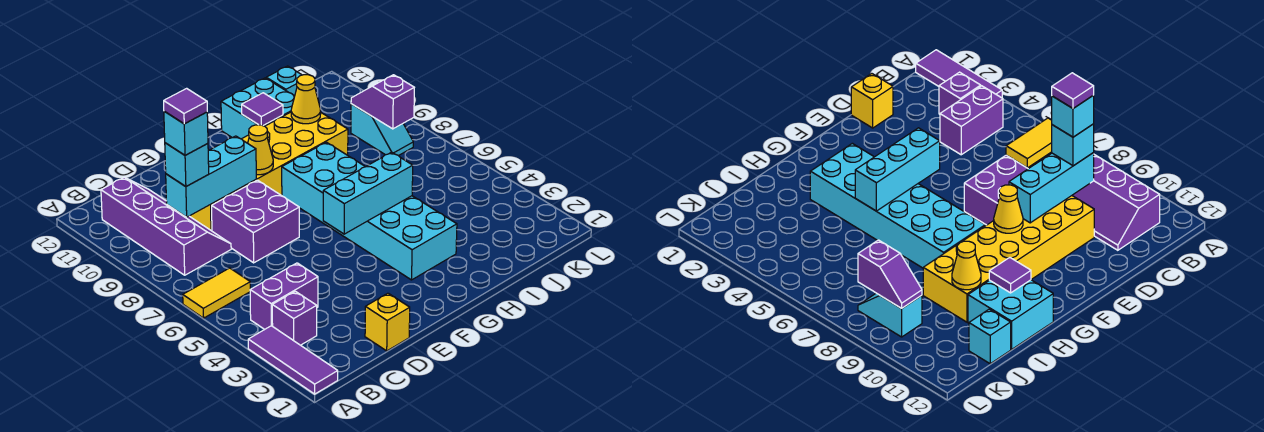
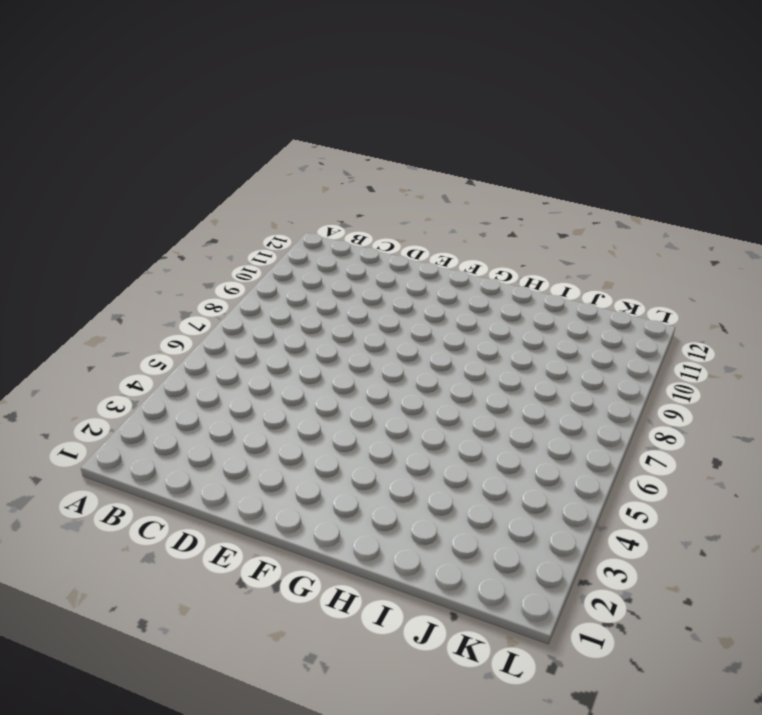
none -> purple tile A1:A3 level 1
none -> yellow tile A6:B6 level 1
none -> purple brick B3 level 1

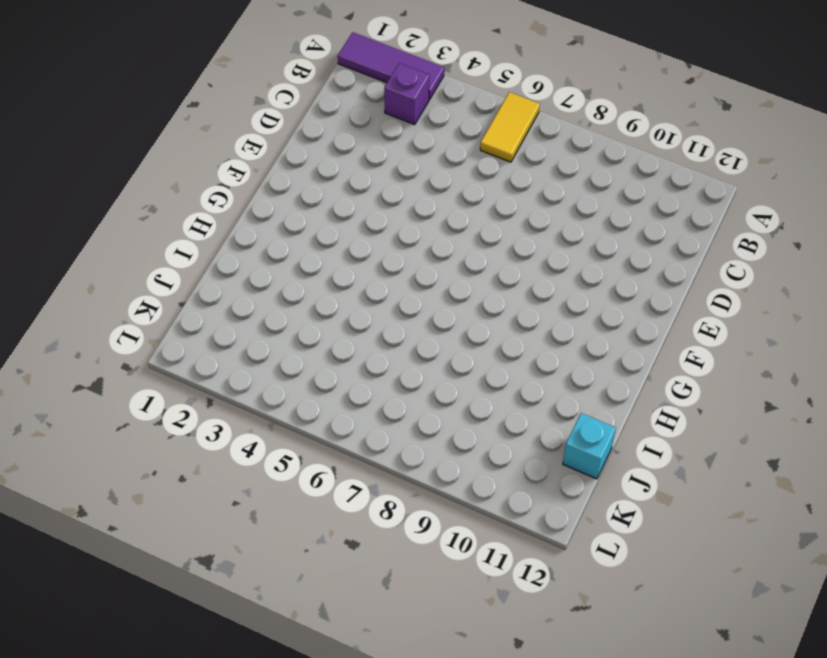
none -> purple brick B4:C4 level 1
none -> purple slope B8:C11 level 1 top B
none -> yellow brick D1 level 1

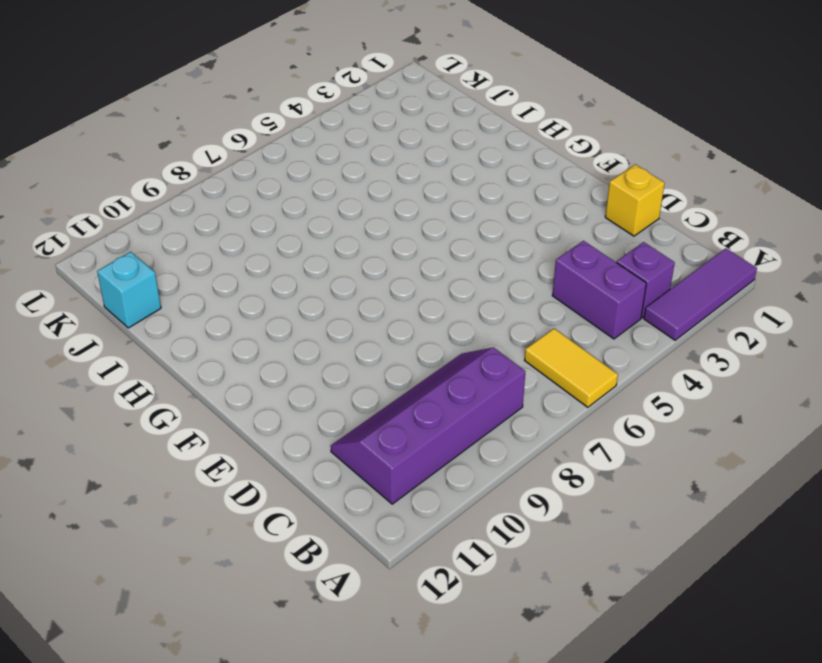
none -> purple brick D7:E8 level 1
none -> yellow brick D9:I10 level 1
none -> cyan brick G3:H8 level 1

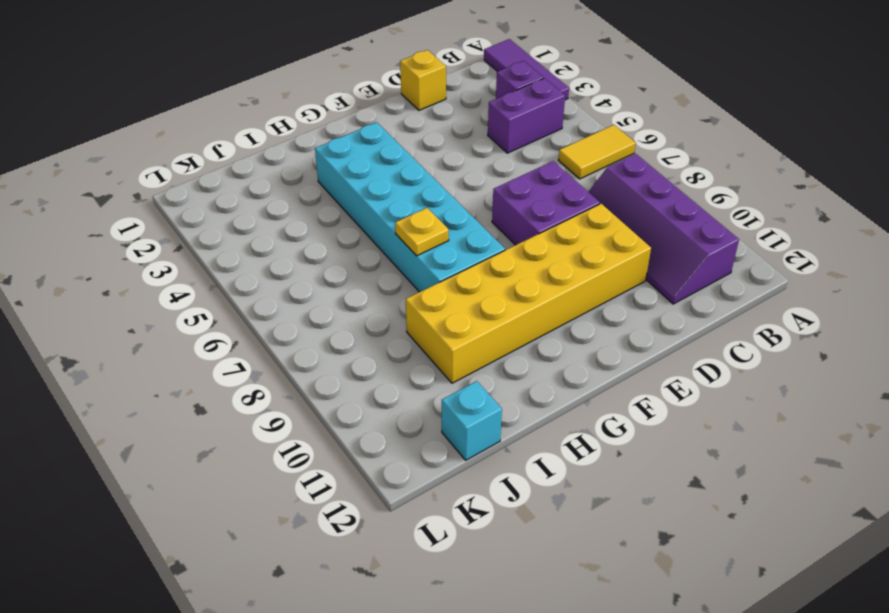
yellow plate H7 level 2 -> none
none -> cyan brick H11:I12 level 1
none -> cyan slope K8:K9 level 1 top 9
none -> cyan brick C9:E9 level 2

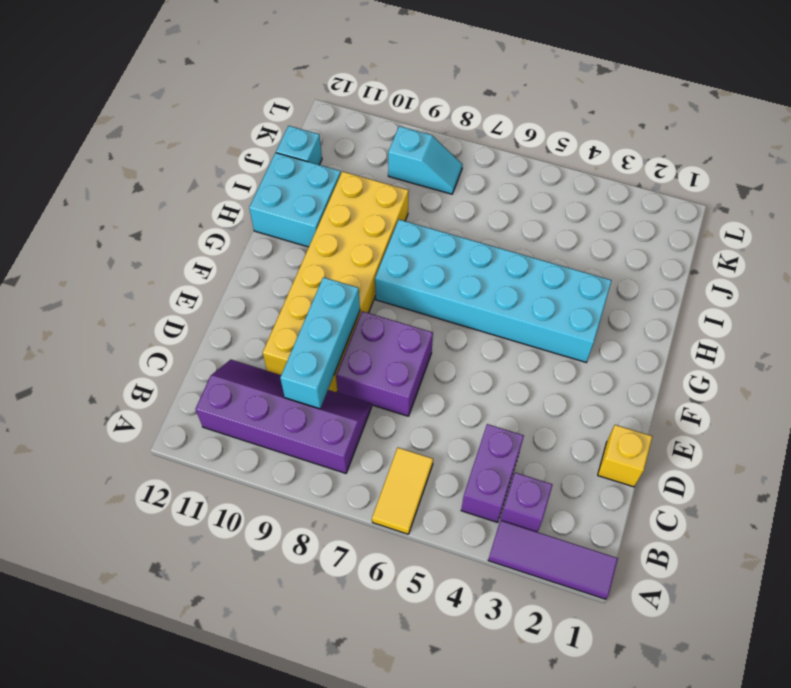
none -> cyan brick F5:H5 level 2
none -> yellow cone F9 level 2
none -> purple tile H11 level 2

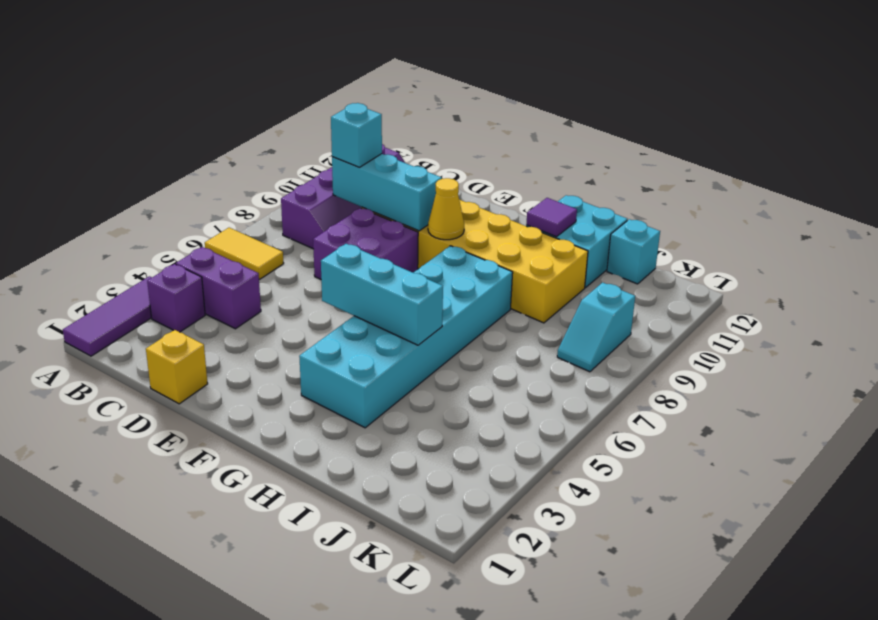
none -> yellow cone I10 level 2
none -> purple slope K8:K9 level 2 top 8
none -> cyan brick C9 level 4

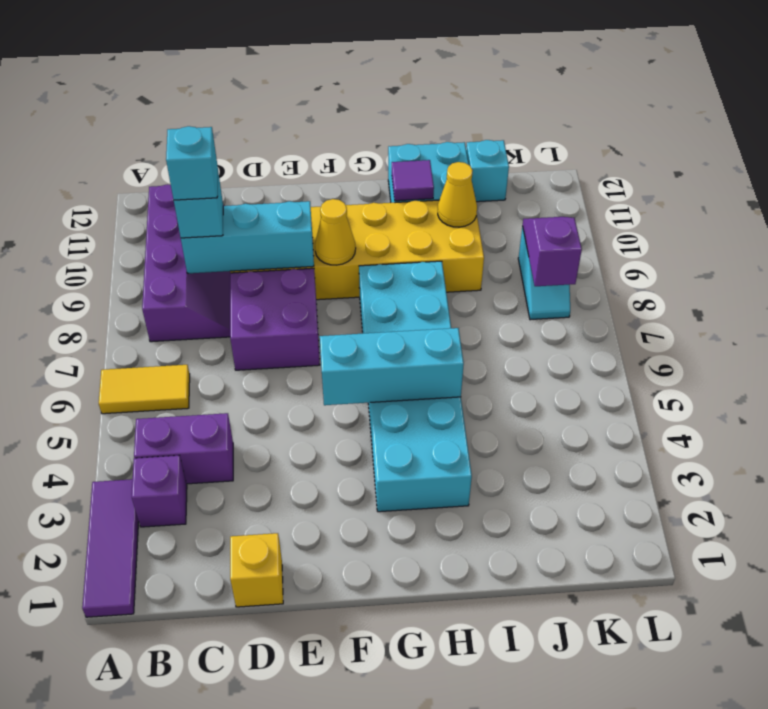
none -> purple tile C9 level 5

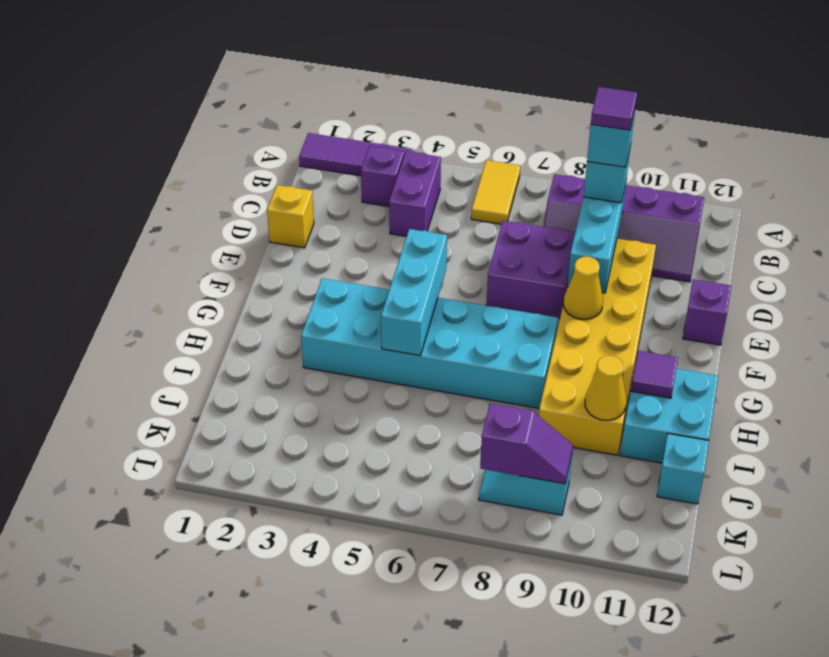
purple brick E12 level 1 -> none

